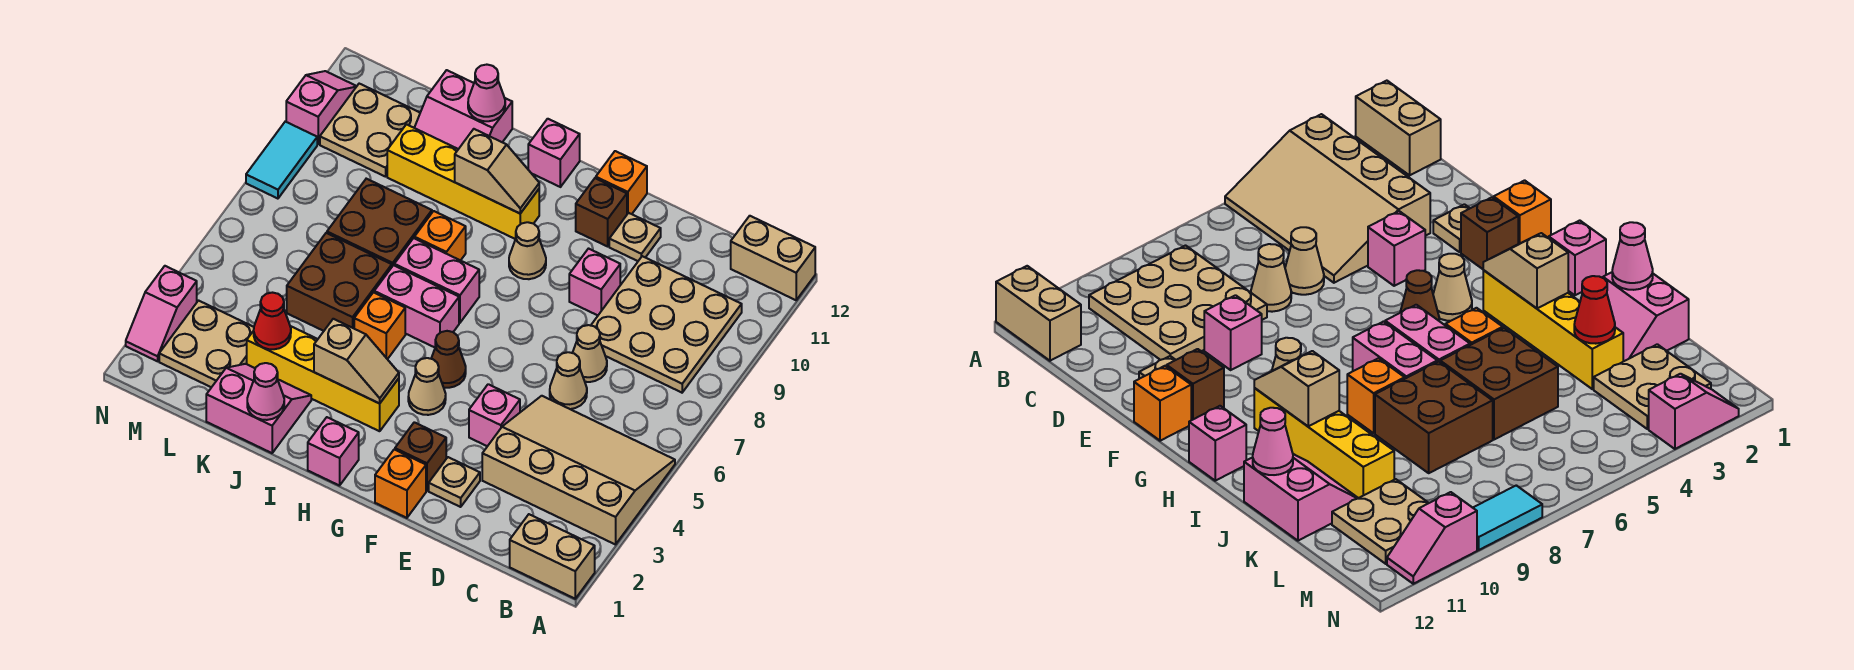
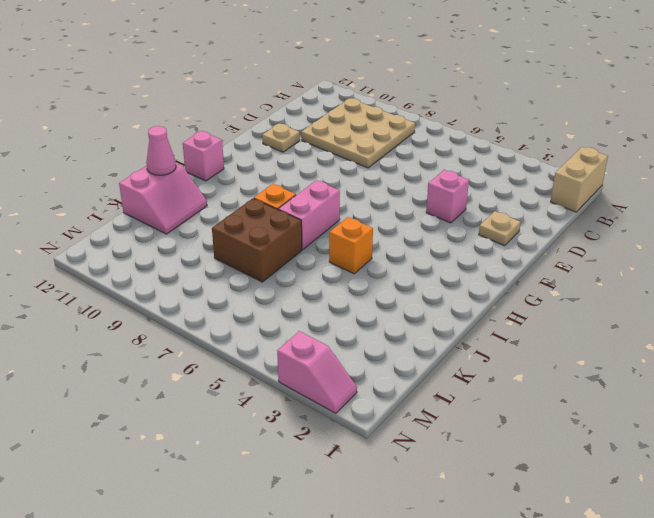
none -> tan slope A3:D5 level 1 top 3
none -> tan brick A12:B12 level 1
none -> tan cone D6 level 1
none -> tan cone D7 level 1

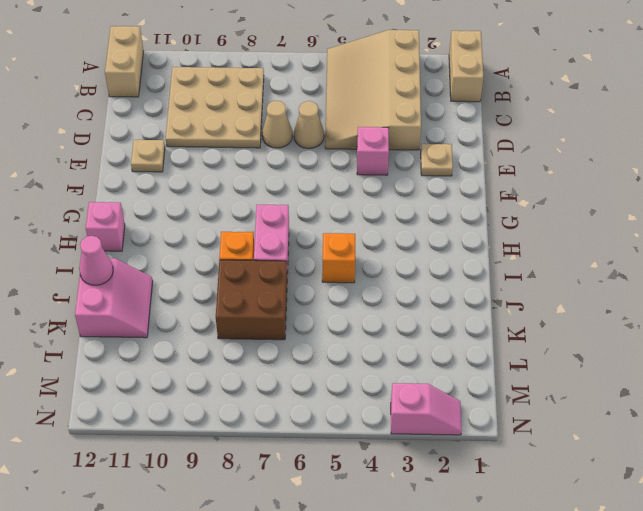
none -> pink brick E9 level 1
none -> orange brick F1 level 1
none -> brown brick F2 level 1
none -> brown brick F11 level 1

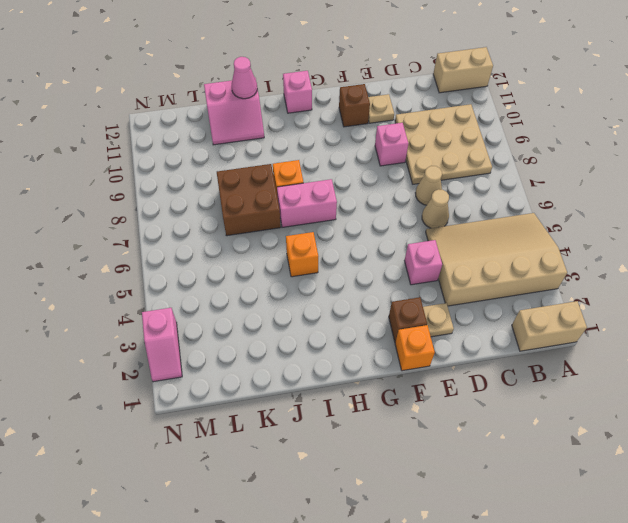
none -> orange brick F12 level 1
none -> tan cone G4 level 1
none -> brown cone G5 level 1
none -> tan cone G9 level 1

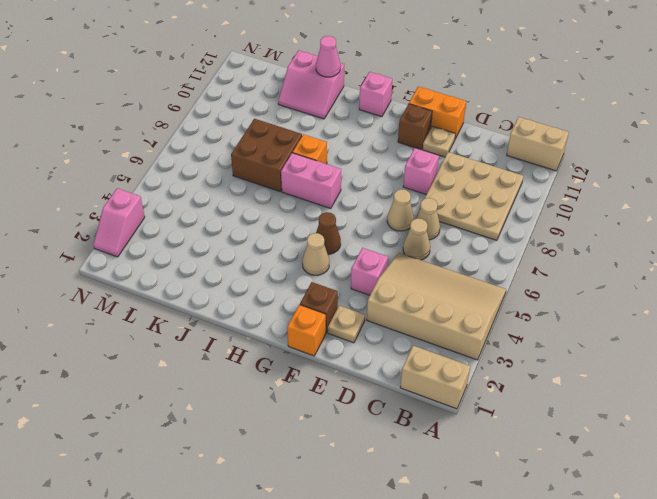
tan cone E7 level 1 -> tan cone G9 level 1
orange brick E12:F12 level 1 -> orange brick F12 level 1
none -> pink brick H1 level 1
none -> yellow brick H3:K3 level 1
none -> pink brick H6:I6 level 1
none -> yellow brick H10:K10 level 1

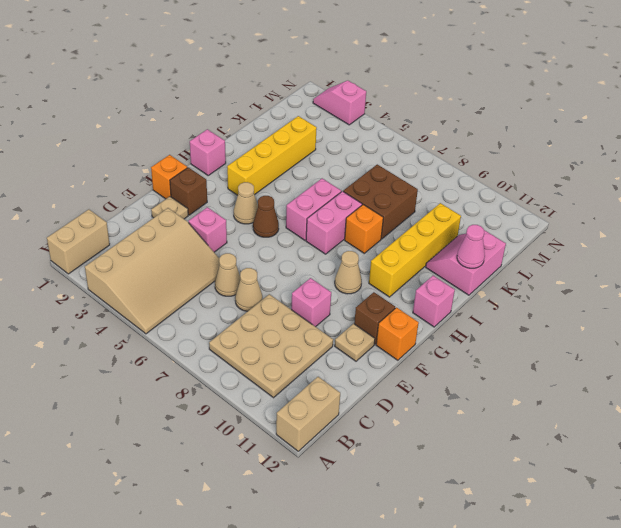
none -> orange brick I5 level 1
none -> pink slope J1:K2 level 1 top 1
none -> brown brick J5:K6 level 1
none -> tan plate L2:M3 level 1

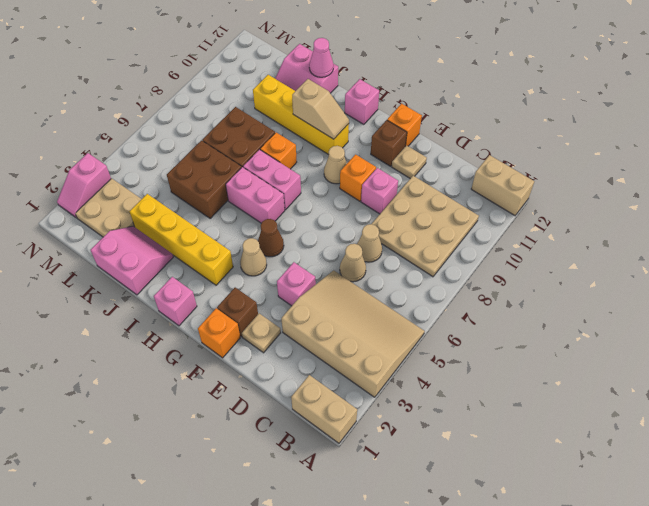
orange brick F9 level 1 -> orange brick I5 level 1
none -> tan plate L10:M11 level 1
none -> cyan tile N8:N9 level 1
none -> pink slope N10:N11 level 1 top 10
none -> tan slope H3:I3 level 2 top I

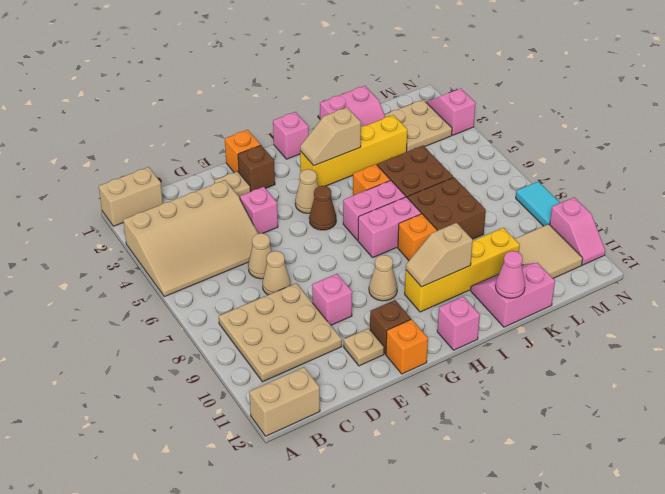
tan tile L10:M11 level 1 -> tan plate L10:M11 level 1
none -> pink cone J1 level 2
none -> red cone K3 level 2

